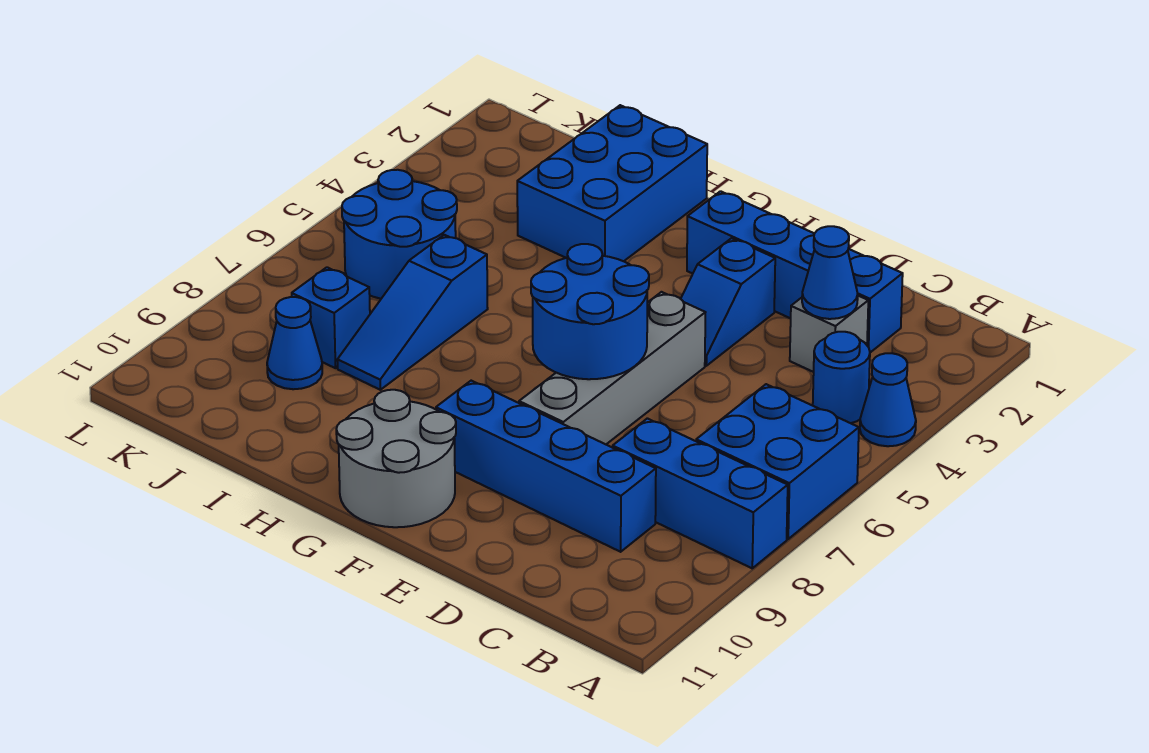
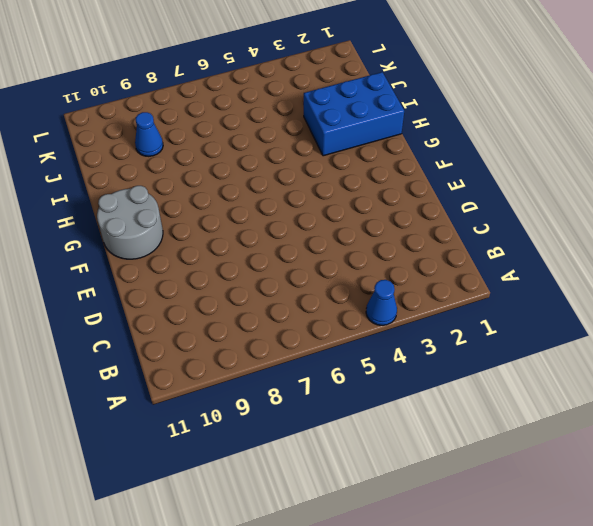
none -> blue brick A6:B7 level 1
none -> blue brick A8:C8 level 1
none -> blue round brick B4 level 1

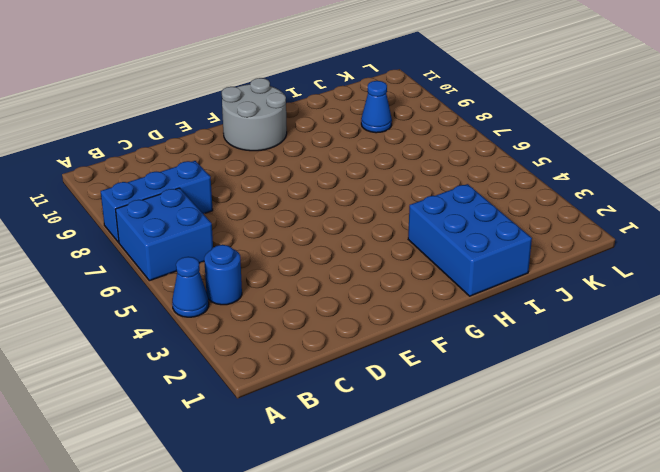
none -> blue brick C2:F2 level 1
none -> grey brick C3 level 1
none -> blue brick C9:F9 level 1

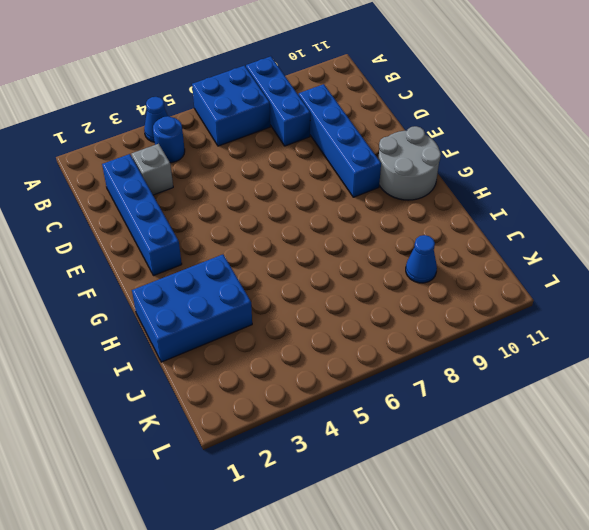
none -> blue slope E3:E4 level 1 top 3
none -> grey brick E5:E8 level 1
none -> blue slope I6:I8 level 1 top 6

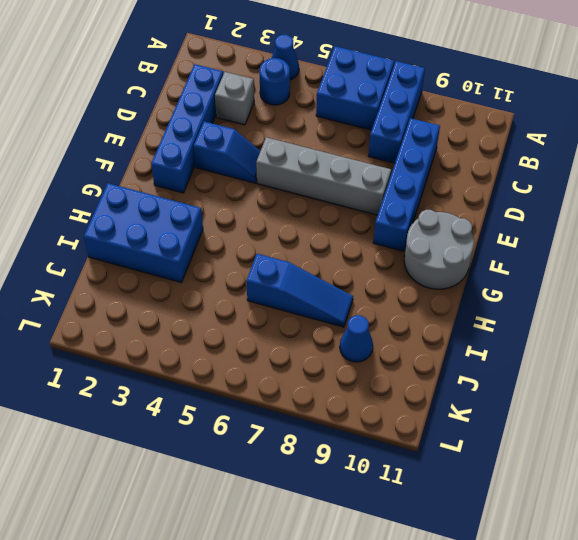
none -> blue round brick J5:K6 level 1
none -> blue brick J8 level 1
none -> blue cone C3 level 2

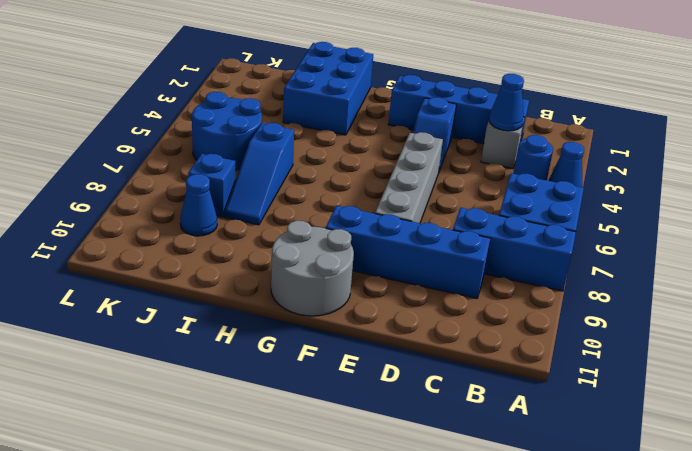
none -> blue round brick E6:F7 level 2

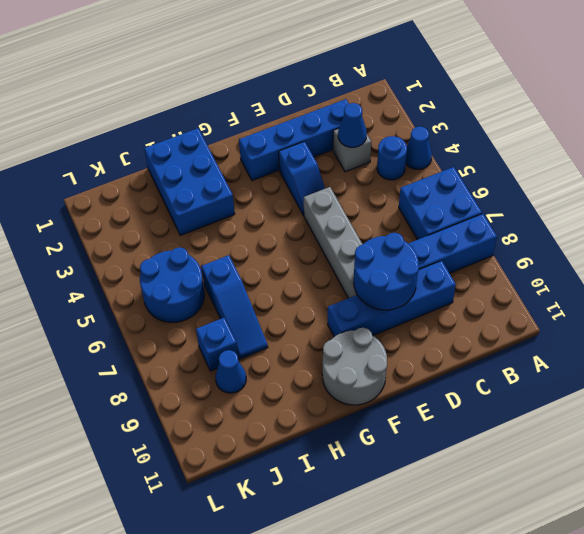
blue round brick D8:E9 level 2 -> blue round brick E6:F7 level 2

